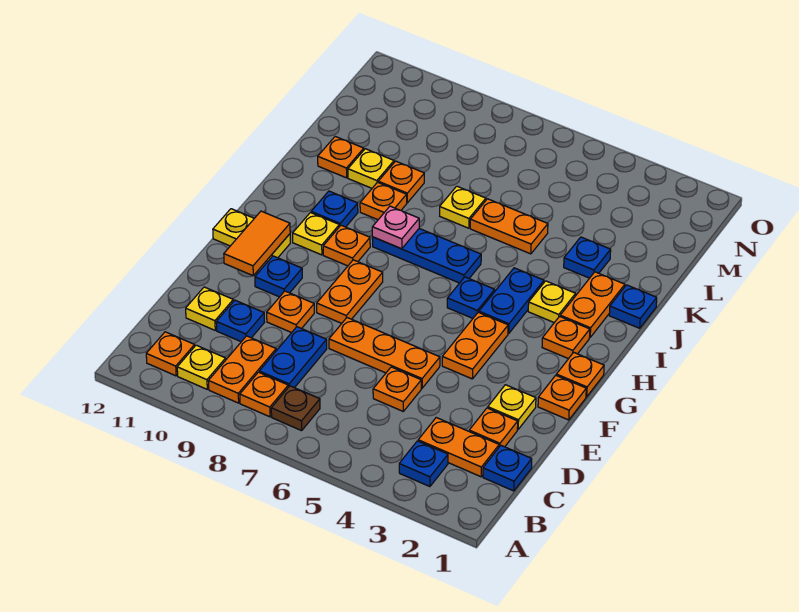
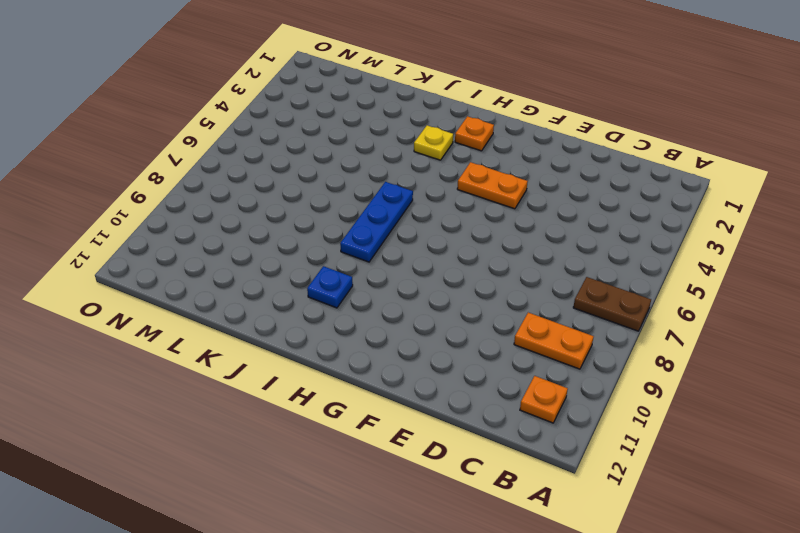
brown plate A7:B7 level 1 -> brown plate B7 level 1
none -> blue plate B3 level 1
none -> orange plate B8 level 1
none -> yellow plate B10 level 1
none -> blue plate C1 level 1

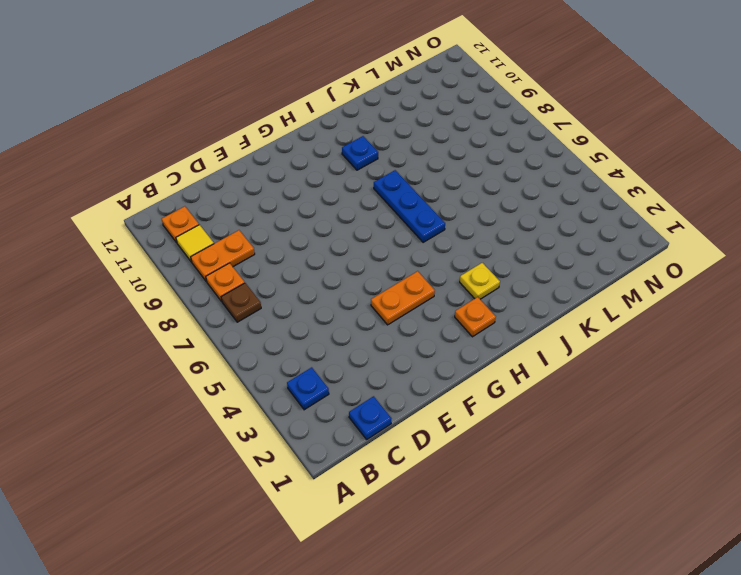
yellow tile B10 level 1 -> yellow plate B10 level 1
none -> orange plate C2:C3 level 1
none -> blue plate C8:D8 level 1
none -> orange plate D2 level 1
none -> orange plate D5 level 1

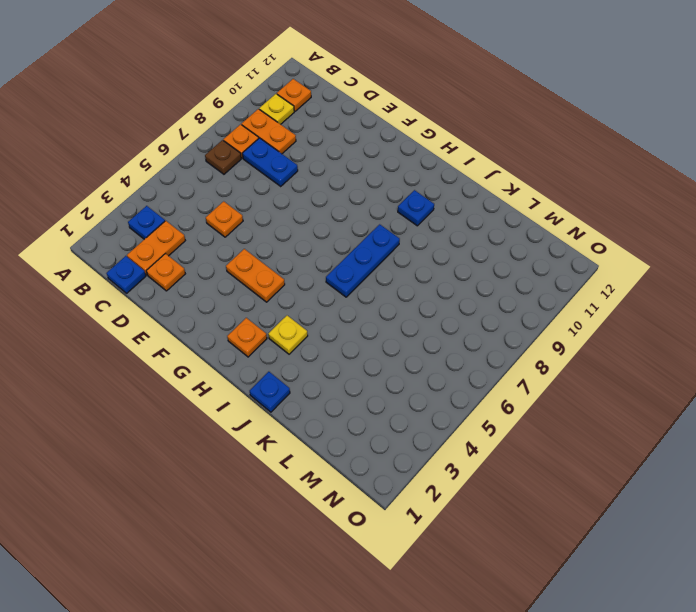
none -> blue plate D10 level 1
none -> yellow plate D11 level 1
none -> yellow plate E2 level 1
none -> orange plate E5:E7 level 1

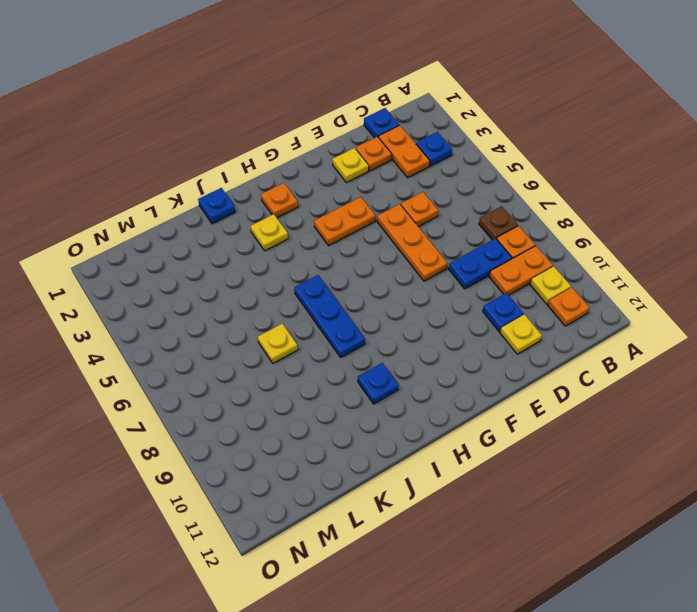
none -> orange plate E9 level 1
none -> orange plate F1 level 1
none -> orange plate F8:G8 level 1
none -> blue plate F10 level 1

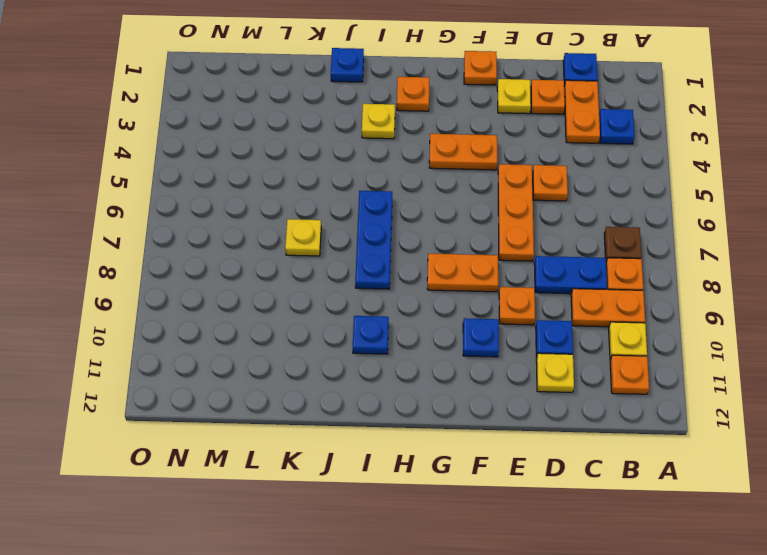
none -> orange plate G1 level 1
none -> yellow plate G11:G12 level 1
none -> blue plate H4:I4 level 1
none -> blue plate H5 level 1

